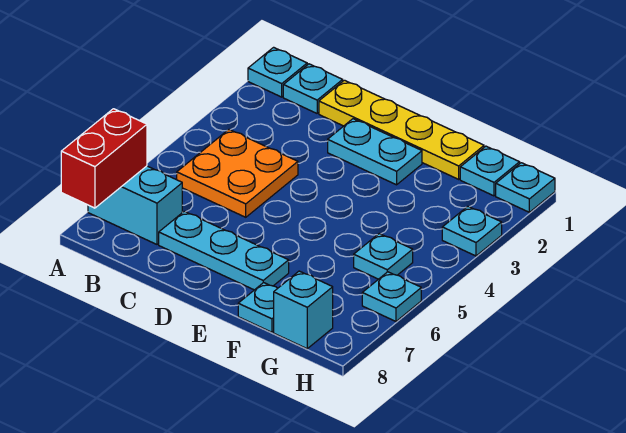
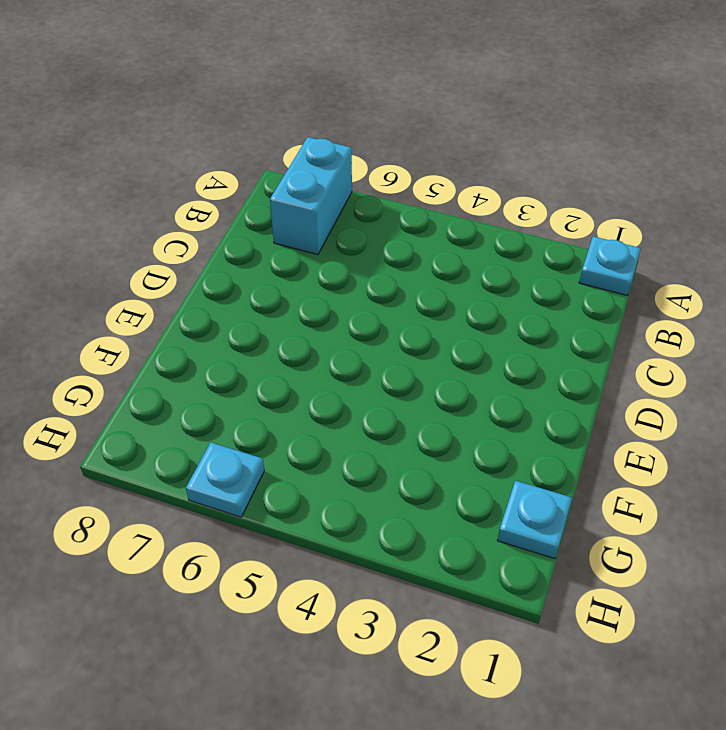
none -> cyan plate B1 level 1
none -> orange plate B4:C5 level 1
none -> yellow plate C1:F1 level 1

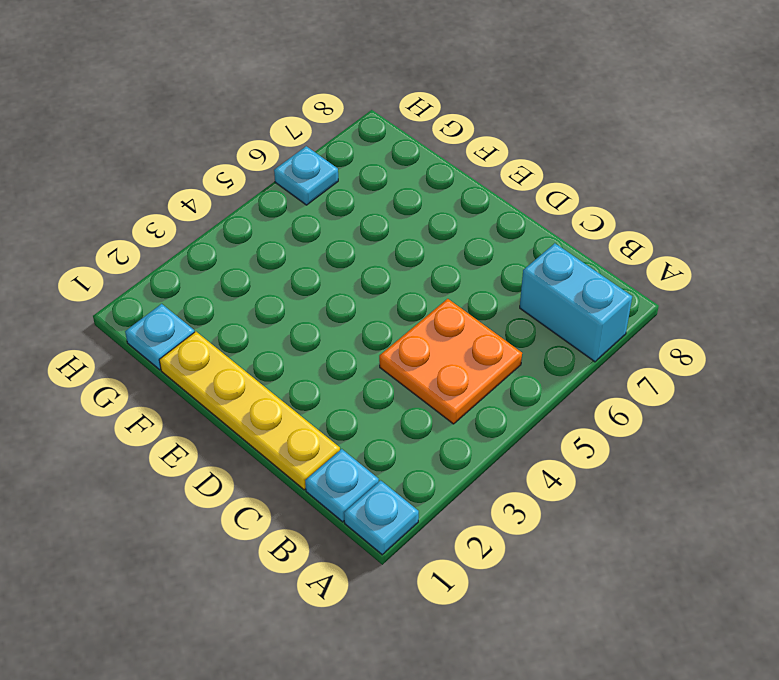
none -> cyan plate C7:E7 level 1
none -> cyan plate D2:E2 level 1
none -> cyan plate F8 level 1

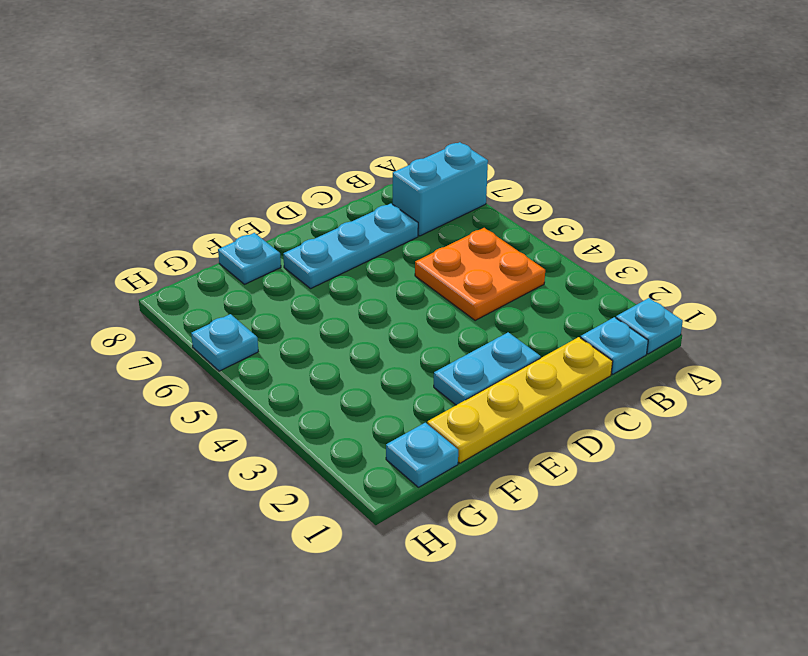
none -> cyan plate G5 level 1
none -> cyan brick G8 level 1
none -> cyan plate H1 level 1

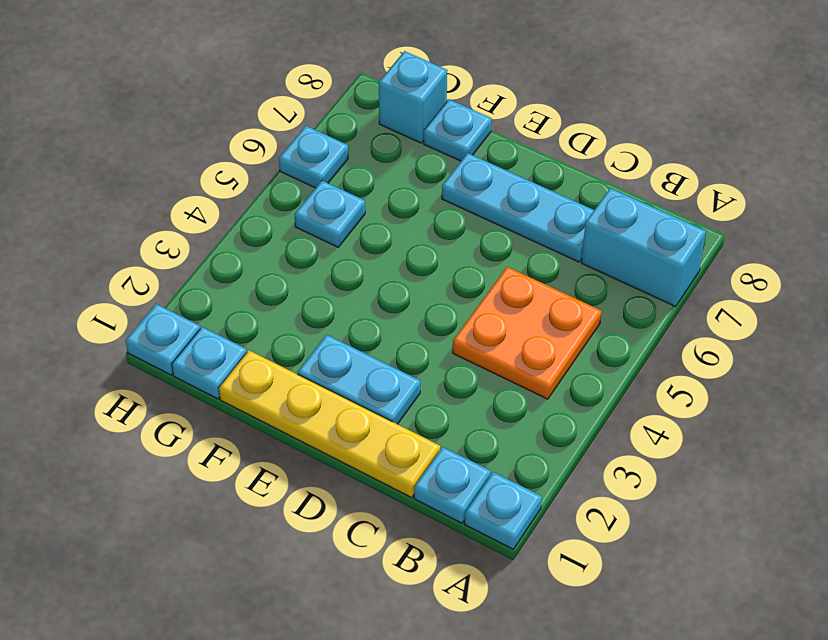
none -> cyan plate H3 level 1
none -> red brick A7:A8 level 2

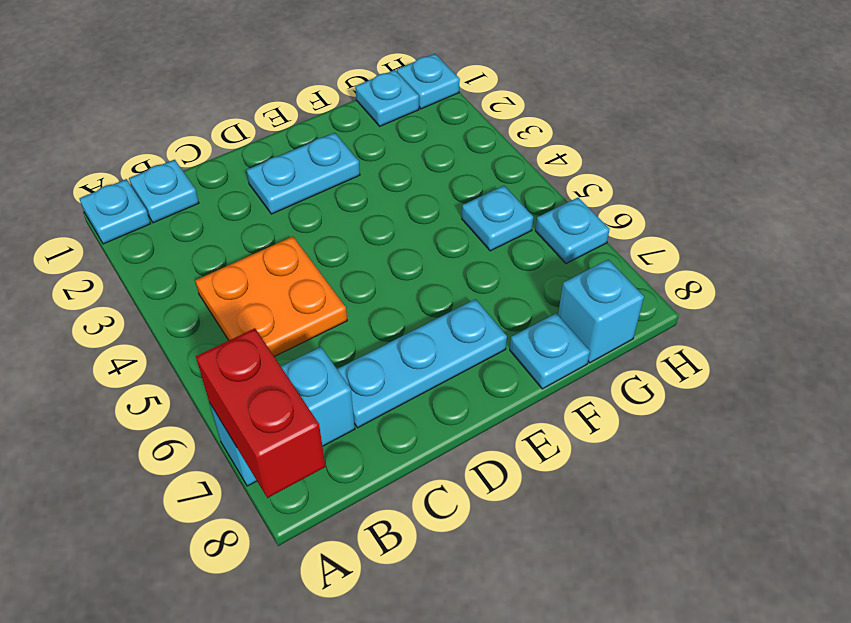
none -> yellow plate C1:F1 level 1
none -> cyan plate H3 level 1

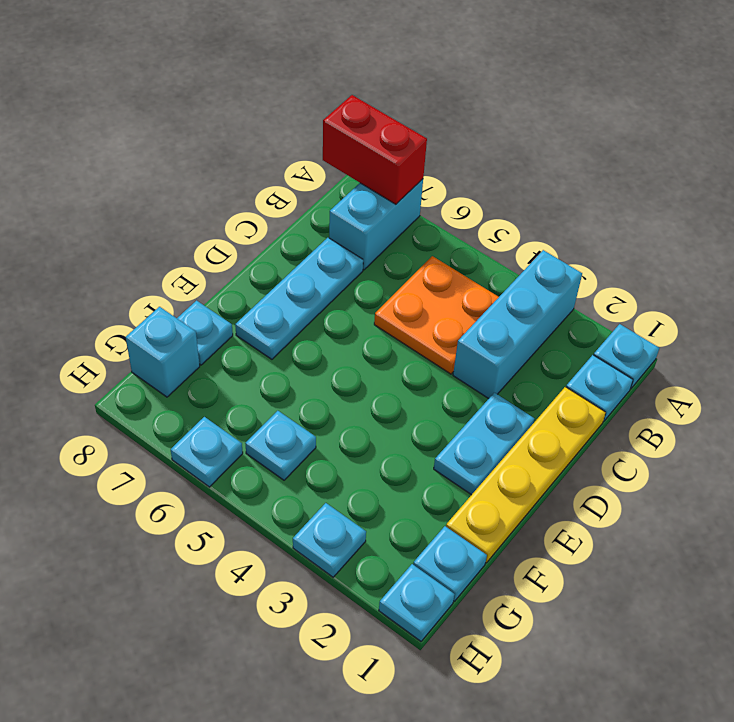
cyan brick A3:C3 level 1 -> none

